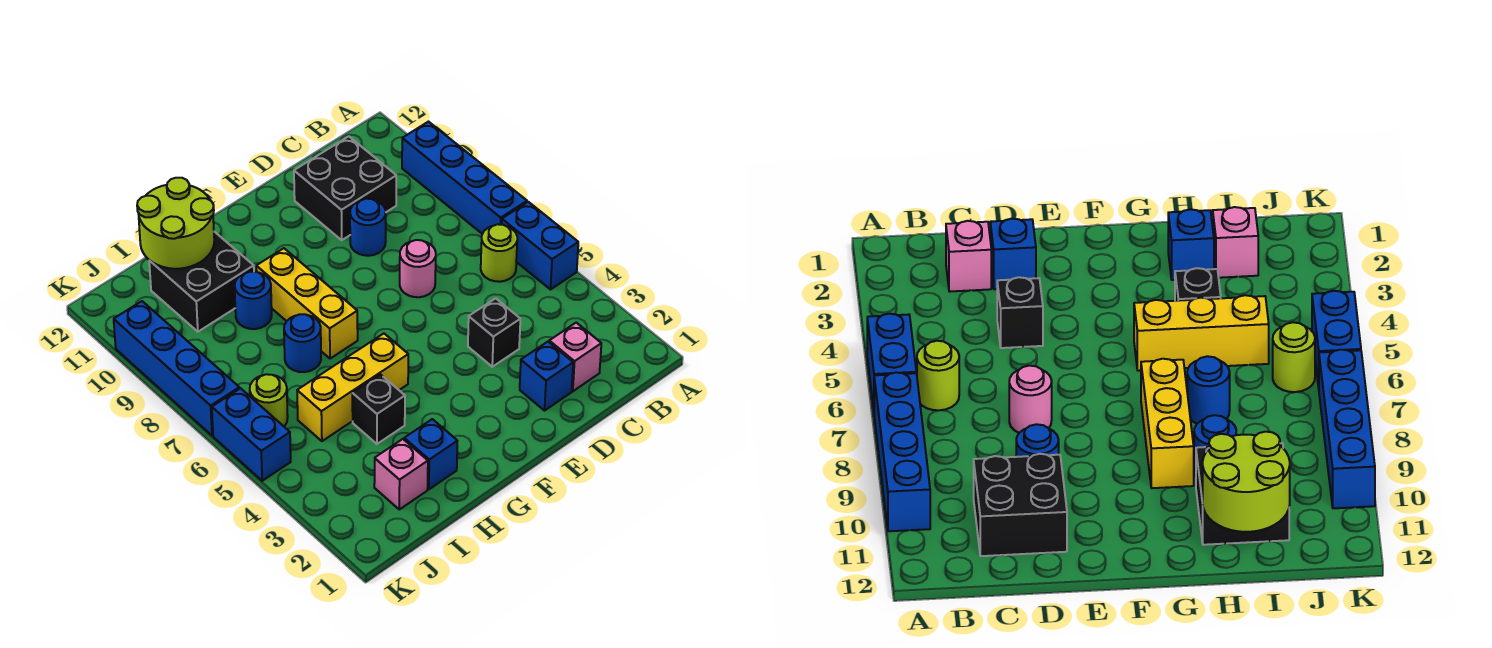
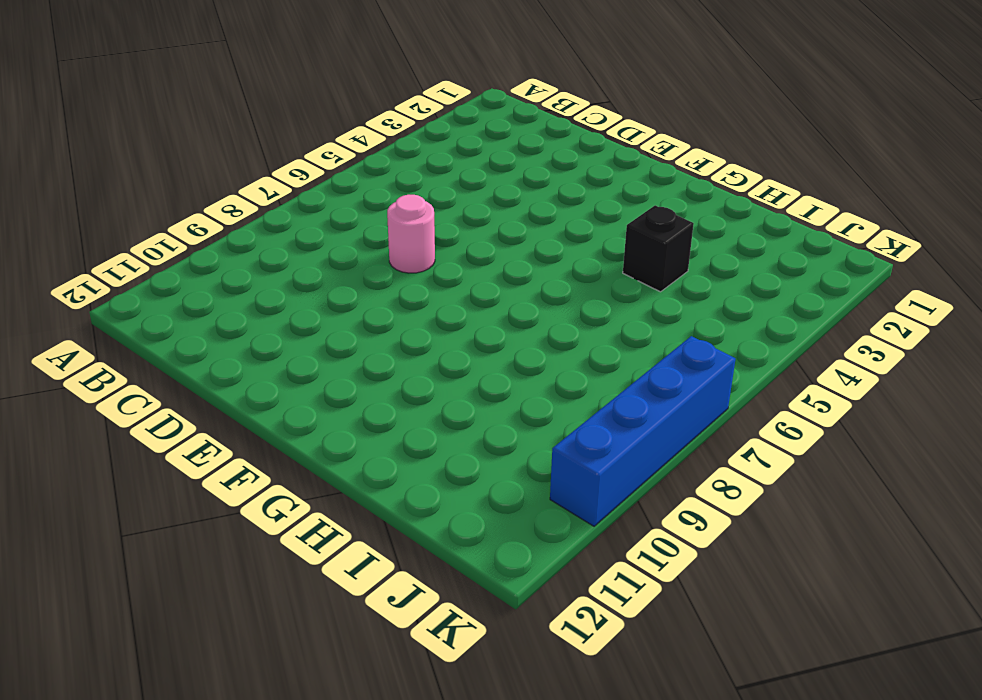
none -> blue brick A5:A6 level 1
none -> blue brick A7:A10 level 1
none -> lime round brick B6 level 1

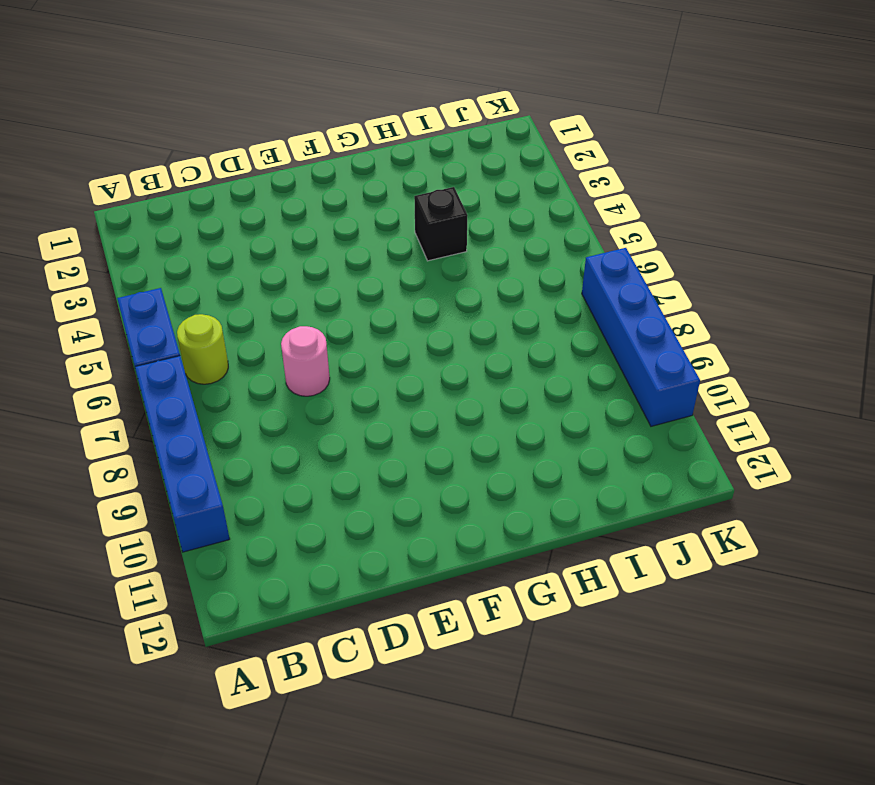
none -> pink brick C2 level 1
none -> black brick C10:D11 level 1
none -> blue brick D2 level 1

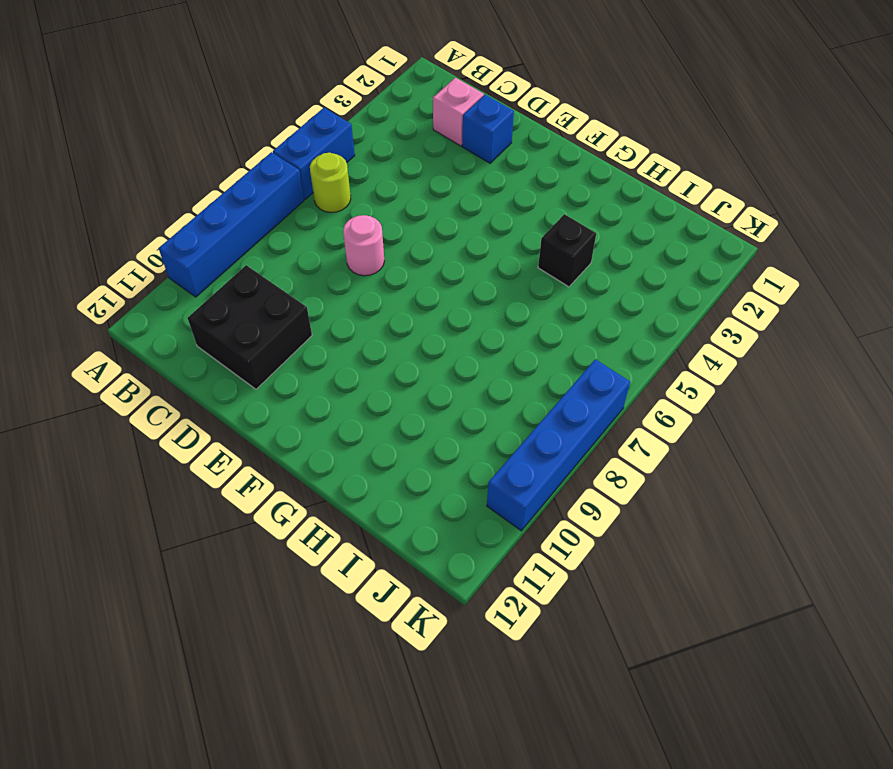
none -> black brick D4 level 1
none -> blue round brick D9 level 1
none -> yellow brick G5:I5 level 1

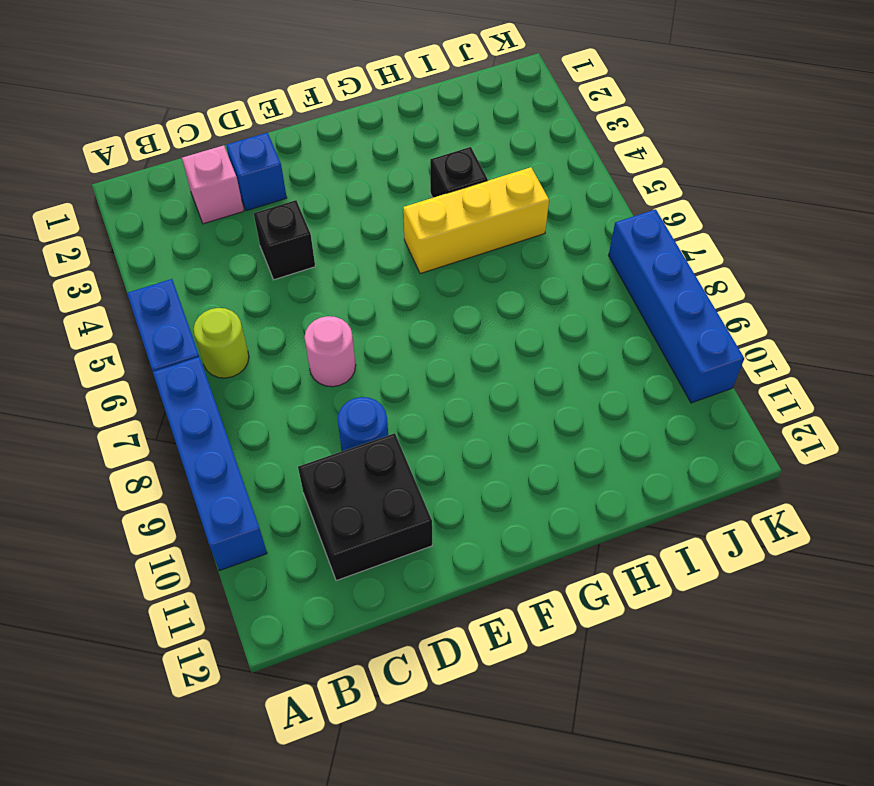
none -> yellow brick G7:G9 level 1
none -> blue brick H2 level 1
none -> blue round brick H7 level 1

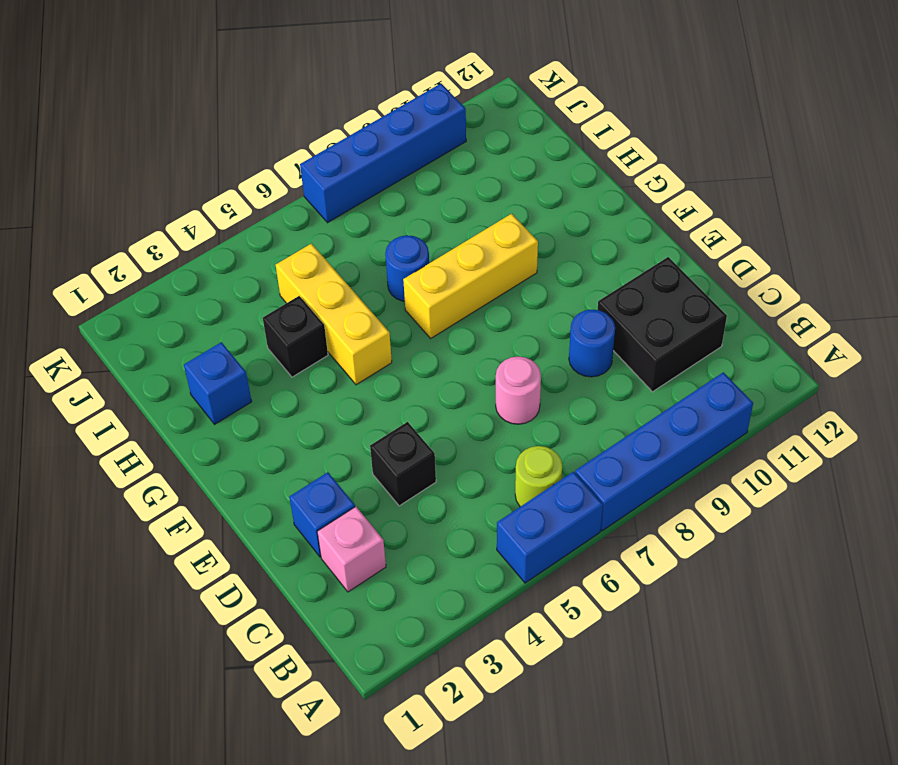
none -> blue round brick H9 level 1
none -> black brick H10:I11 level 1
none -> pink brick I2 level 1

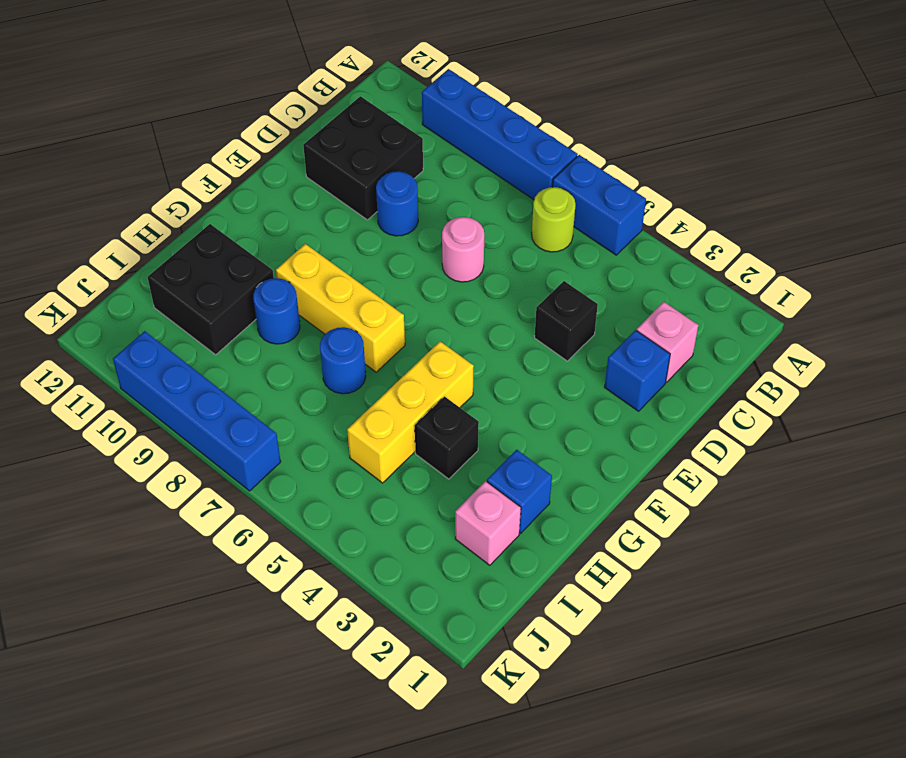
none -> lime round brick J6 level 1
none -> blue brick K5:K6 level 1
none -> lime round brick H11:I12 level 2

